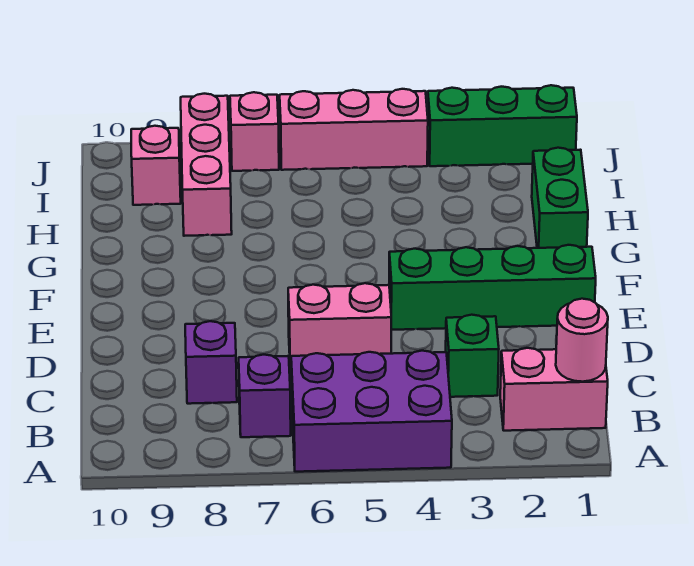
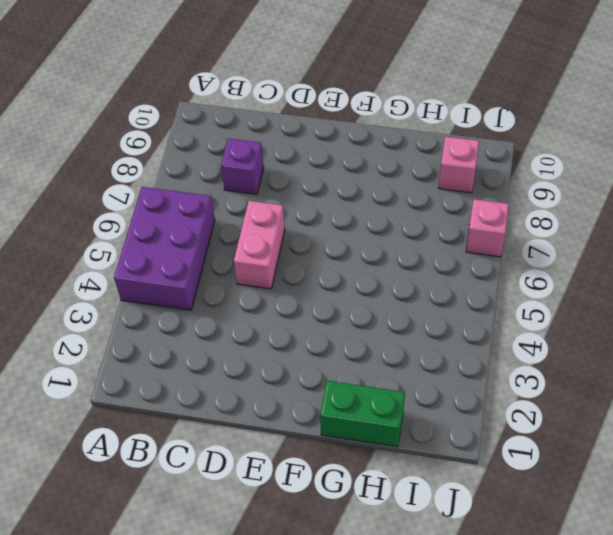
none -> pink brick B1:B2 level 1
none -> purple brick B7 level 1
none -> green brick C3 level 1

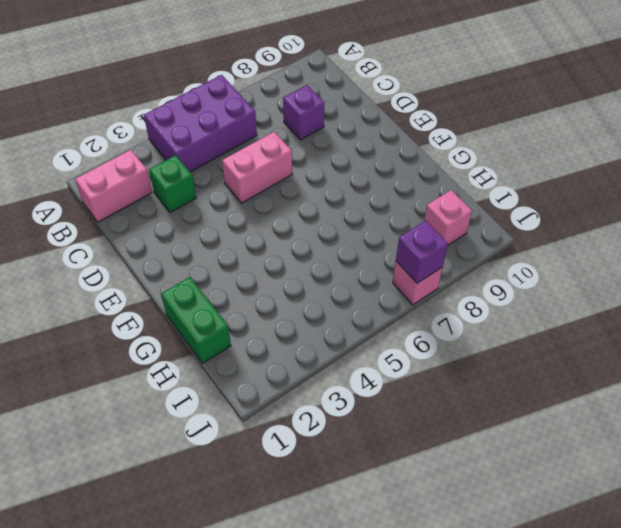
purple brick J7 level 2 -> purple brick B7 level 1
none -> green brick E1:E4 level 1
none -> pink brick H8:J8 level 1
none -> green brick J1:J3 level 1

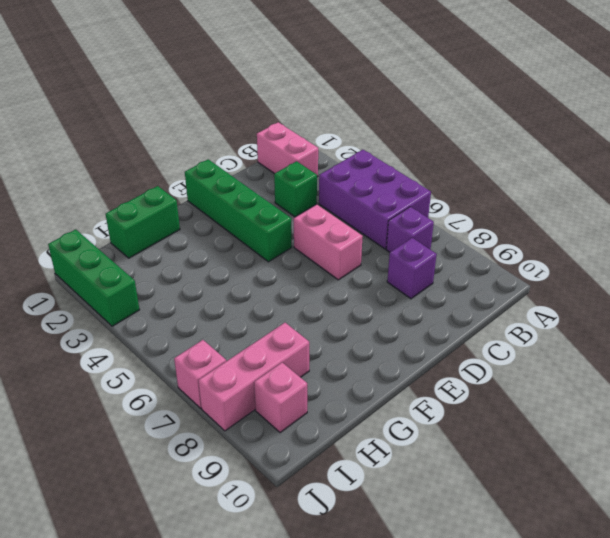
none -> pink brick J4:J6 level 1
none -> pink round brick B1 level 2

